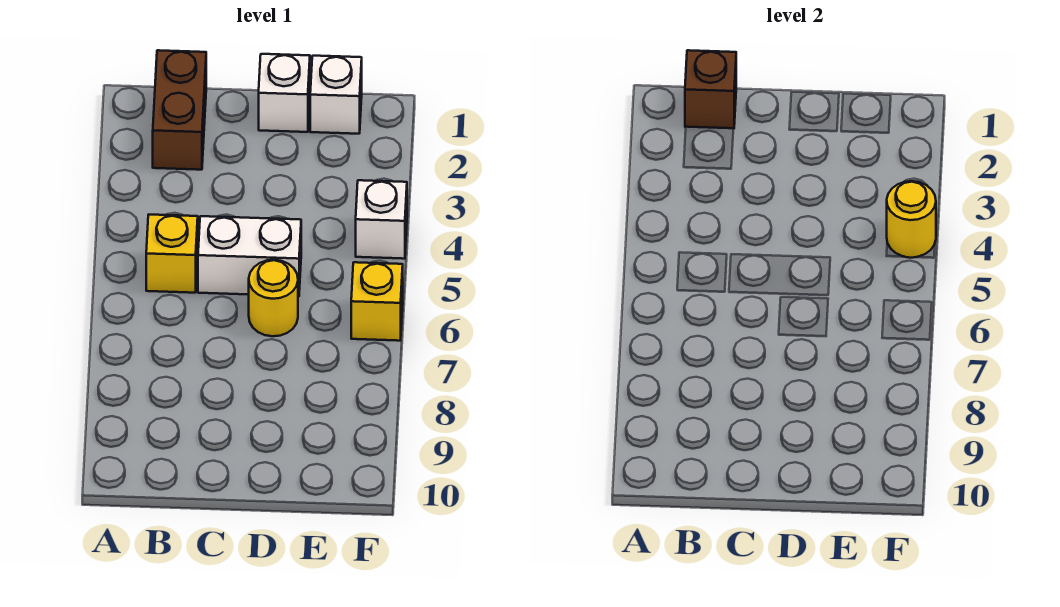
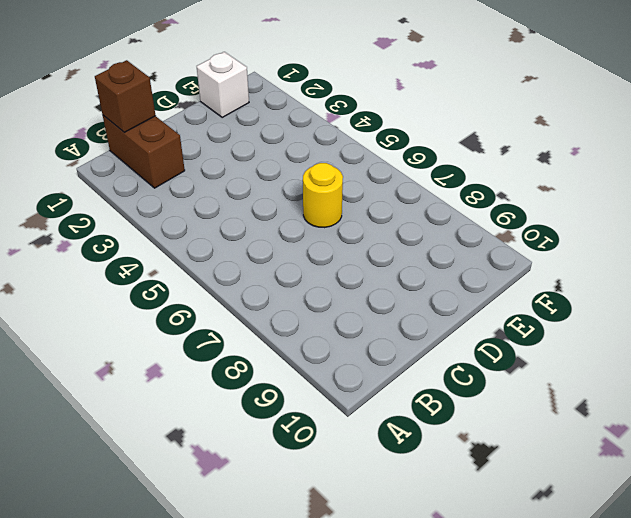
none -> yellow brick B5 level 1
none -> white brick C5:D5 level 1

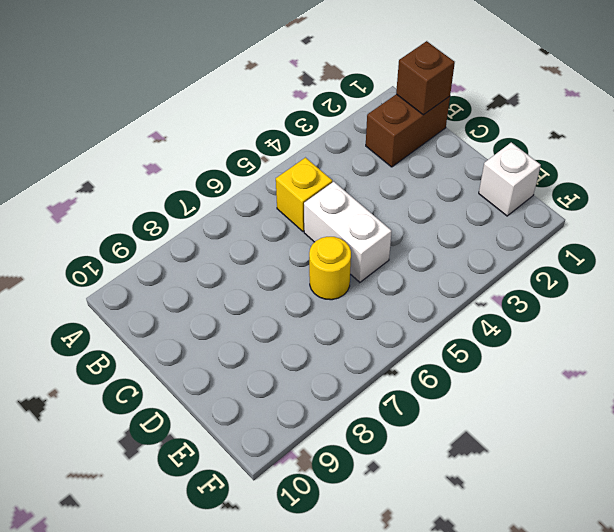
none -> white brick D1 level 1
none -> white brick F4 level 1

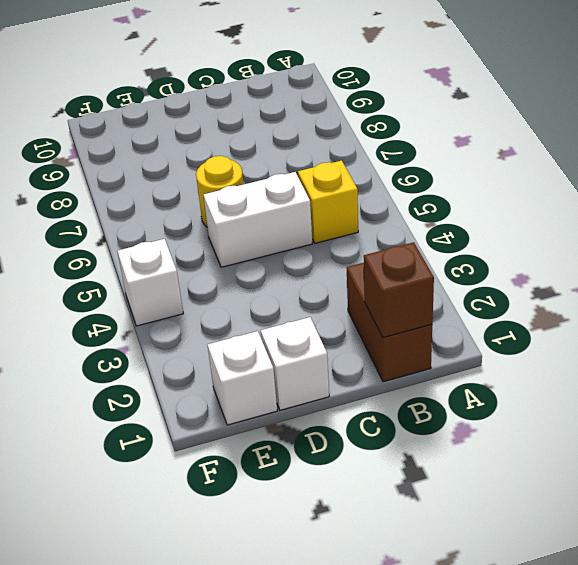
none -> yellow brick F6 level 1
none -> yellow round brick F4 level 2

